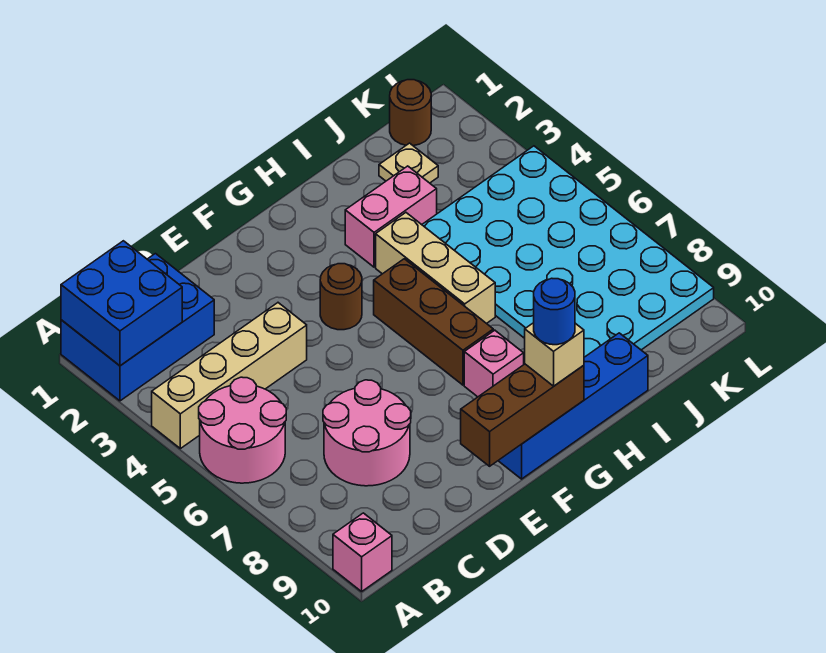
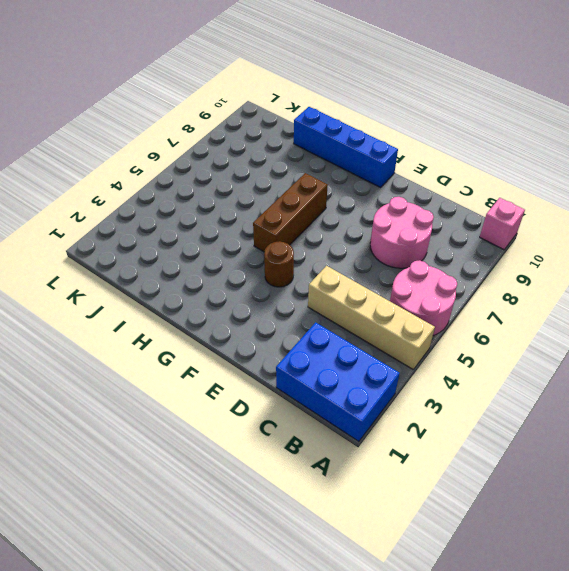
none -> pink brick G8 level 1
none -> pink brick H3:I3 level 1
none -> tan brick H4:H6 level 1

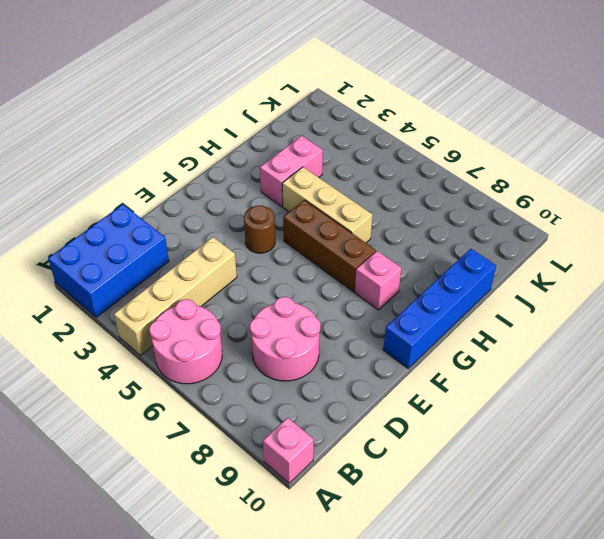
none -> cyan plate I4:L9 level 1
none -> tan plate J2 level 1
none -> brown round brick K1 level 1

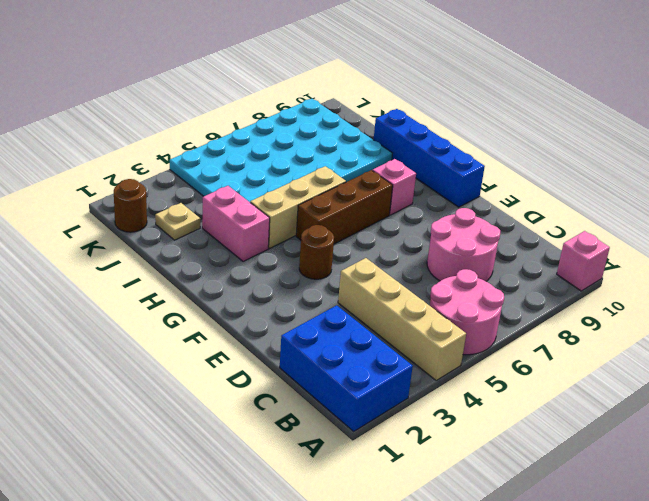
none -> blue brick A1:B2 level 2
none -> brown brick E10:G10 level 2
none -> tan brick G10 level 3

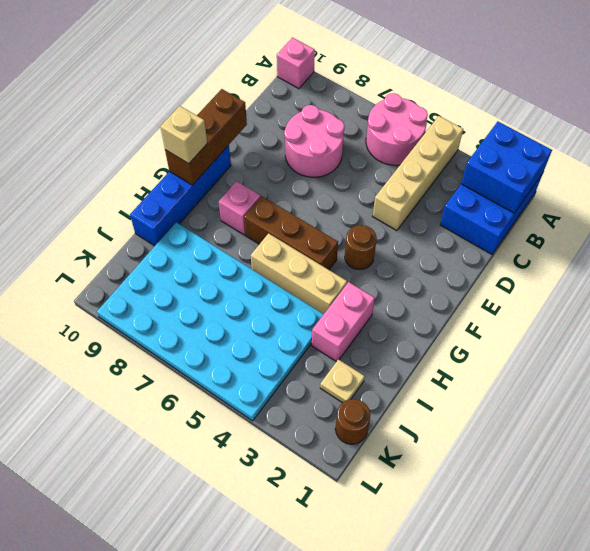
none -> blue round brick G10 level 4

